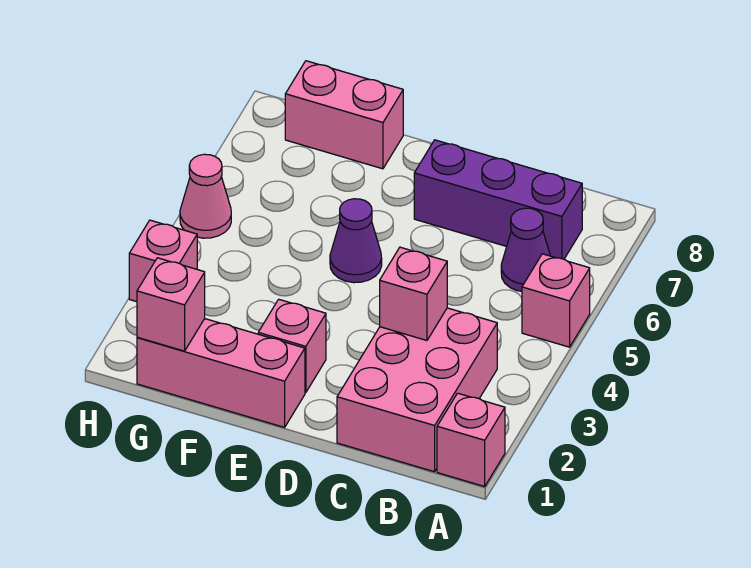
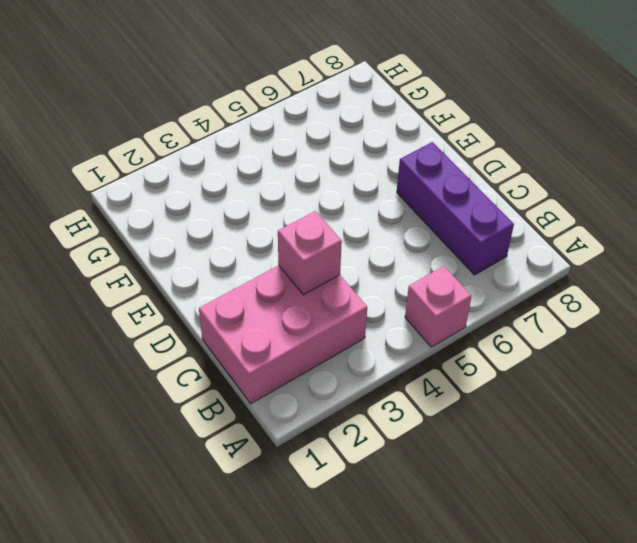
none -> pink brick A1 level 1
none -> purple cone B6 level 1
none -> pink brick E1:G1 level 1

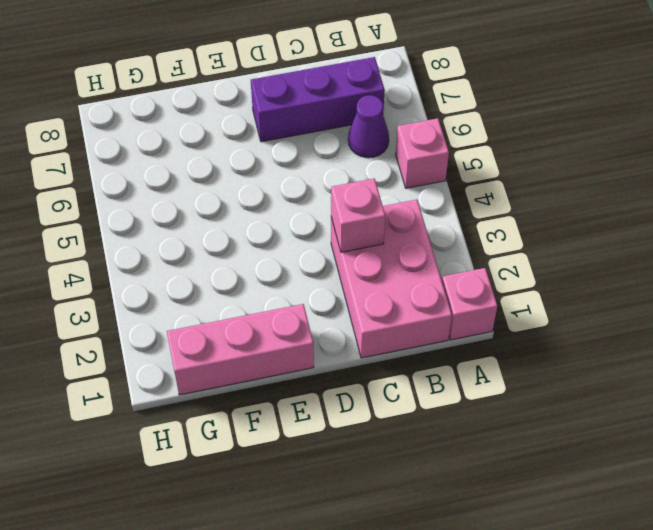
none -> pink brick E2 level 1
none -> purple cone E5 level 1
none -> pink brick F8:G8 level 1

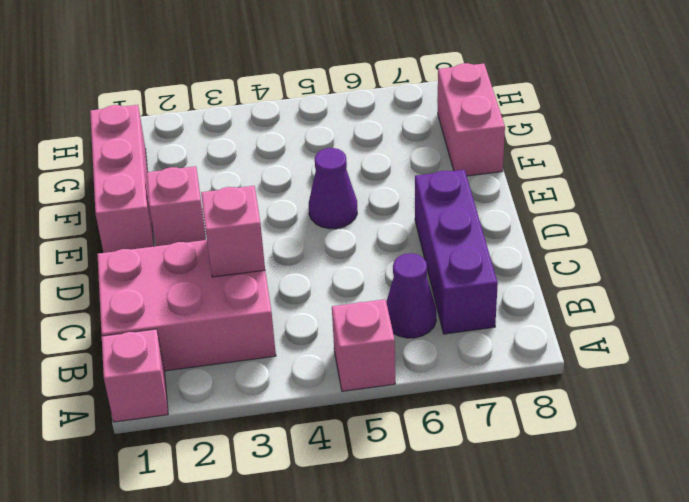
none -> pink brick H3 level 1
none -> pink cone H5 level 1
none -> pink brick G1 level 2

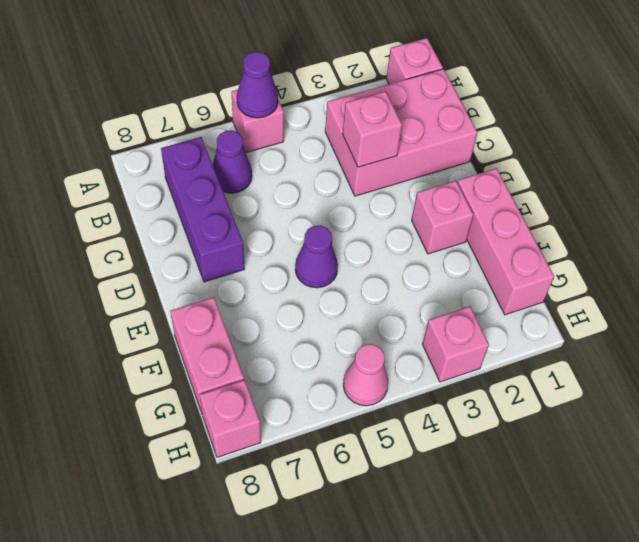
purple cone A5 level 2 -> none
pink brick H8 level 1 -> pink brick G1 level 2

